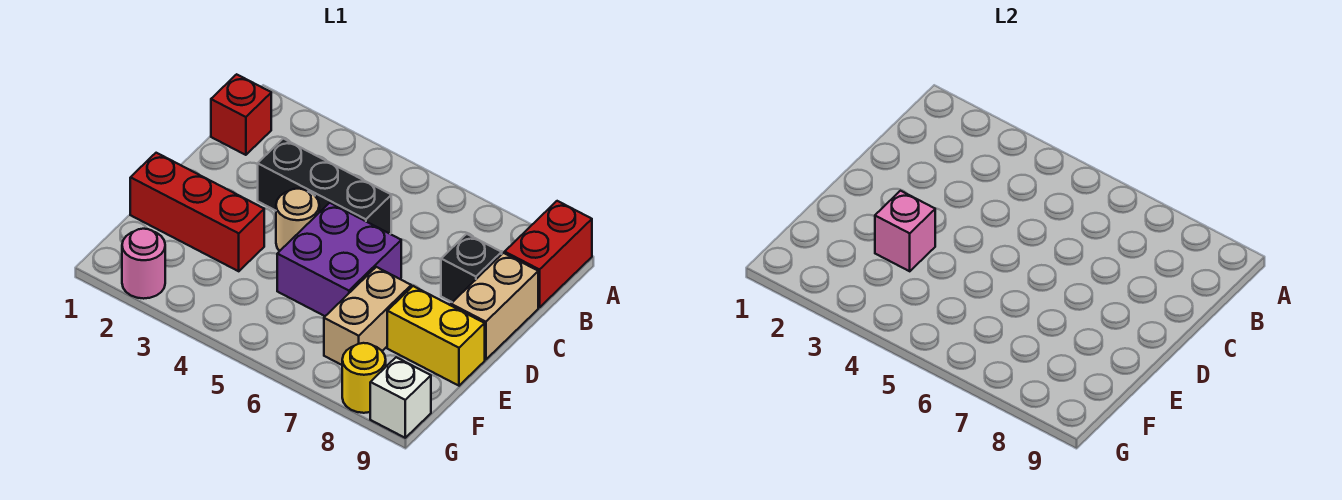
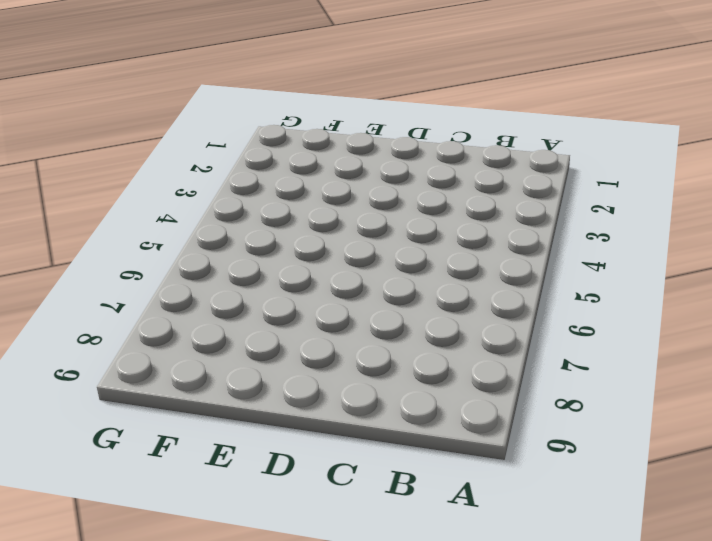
none -> red brick A9:B9 level 1
none -> red brick B1 level 1
none -> black brick C3:C5 level 1

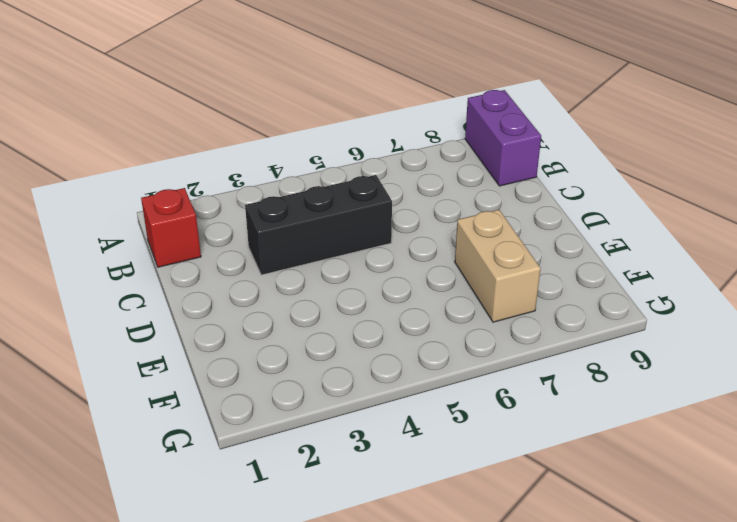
purple brick A9:B9 level 1 -> red brick A9:B9 level 1
none -> black brick C8 level 1
none -> tan brick C9:D9 level 1
none -> tan round brick D4 level 1

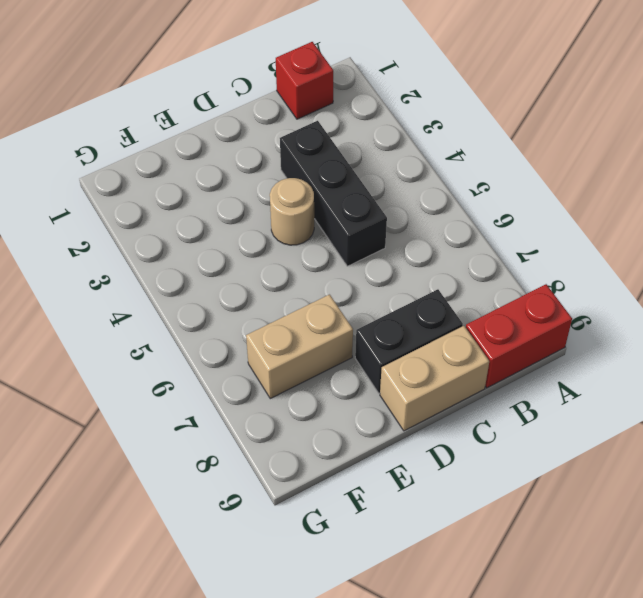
black brick C8:D8 level 1 -> black brick C8 level 1
none -> purple brick D5:E6 level 1
none -> red brick E1:E3 level 1
none -> yellow brick E8:E9 level 1

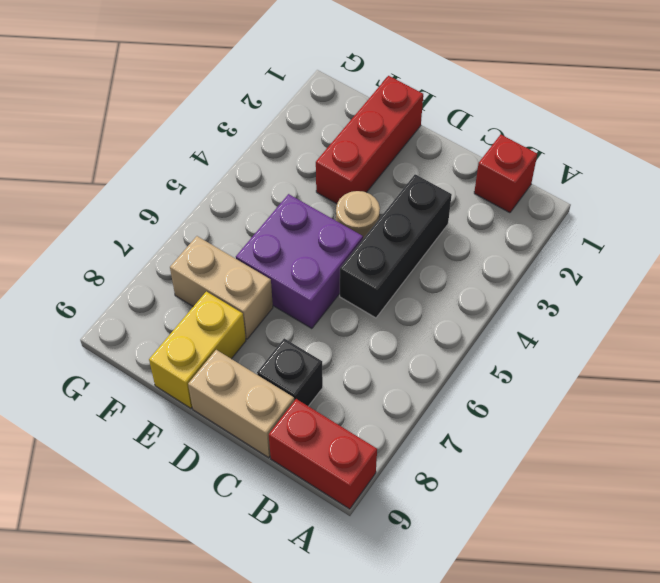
none -> pink round brick G2 level 1
none -> yellow round brick G8 level 1
none -> white brick G9 level 1

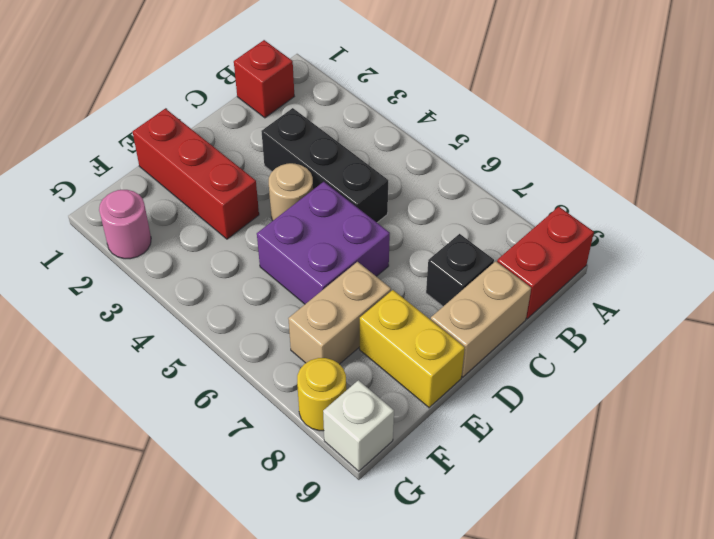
none -> pink brick E3 level 2

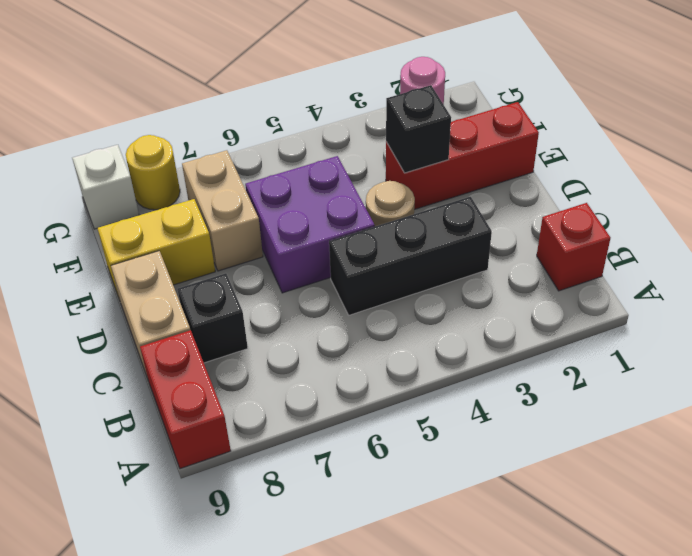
black brick E3 level 2 -> pink brick E3 level 2

